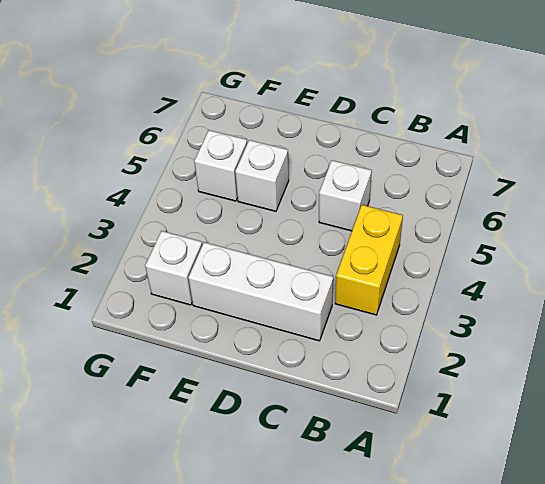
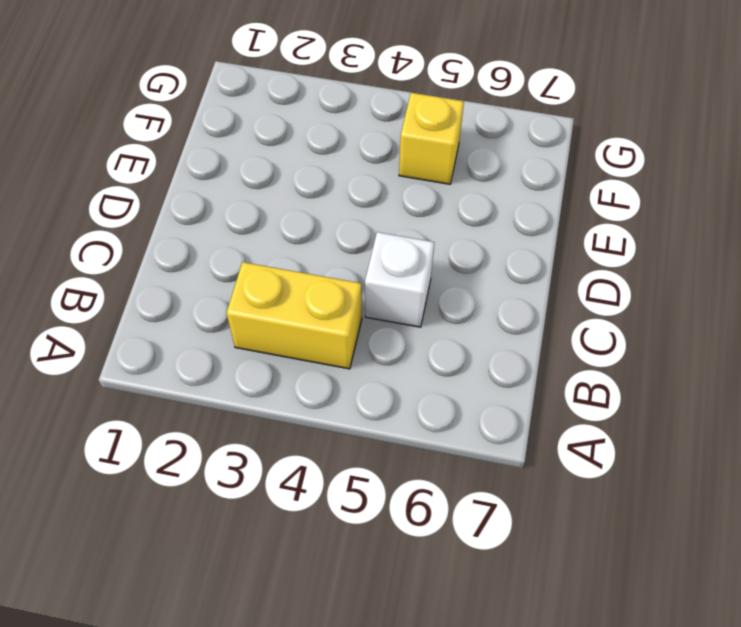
yellow brick F5 level 1 -> white brick F5 level 1
none -> white brick C2:E2 level 1
none -> white brick E5 level 1

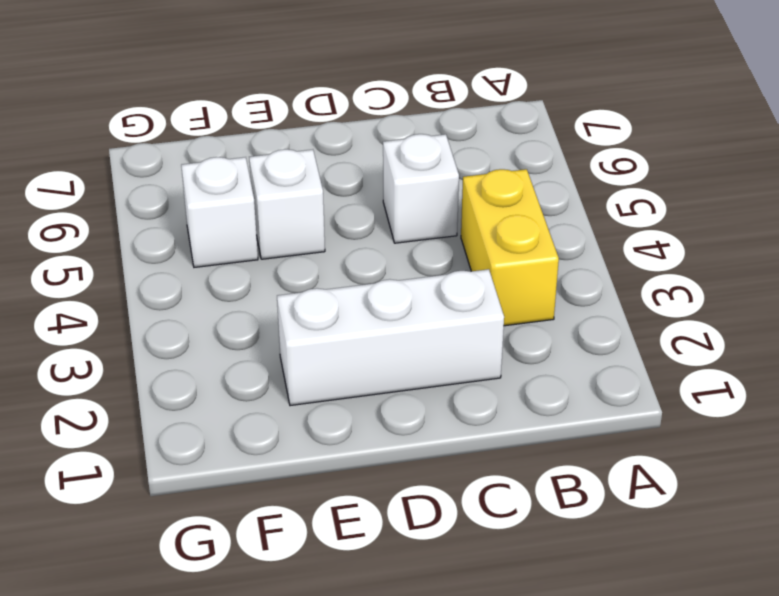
none -> white brick F2 level 1

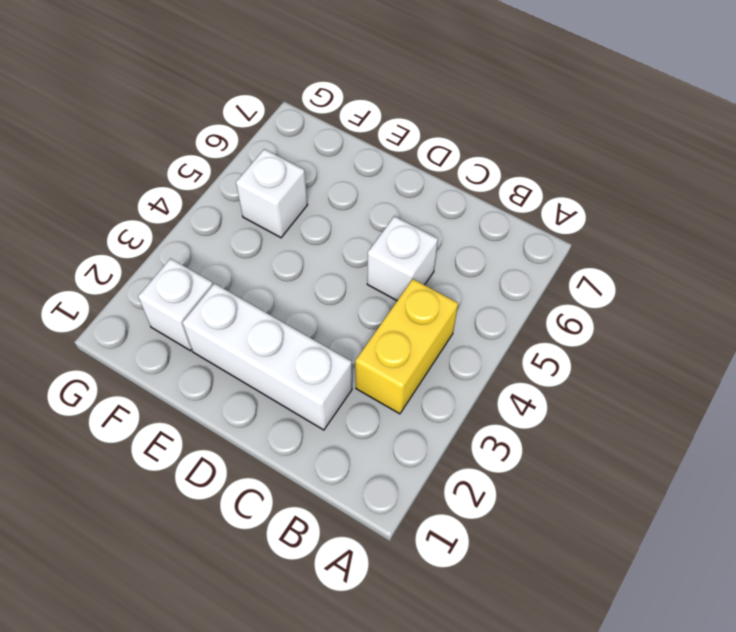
none -> white brick E5 level 1

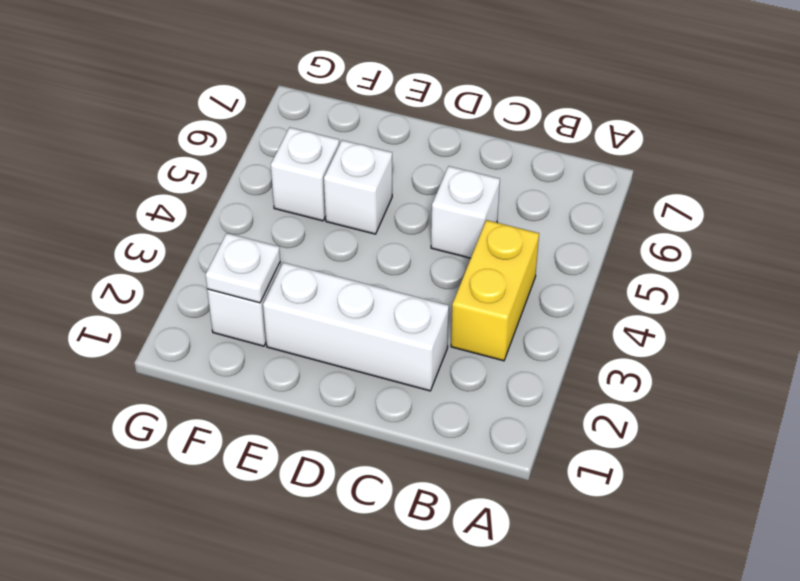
white plate F2 level 2 -> none

